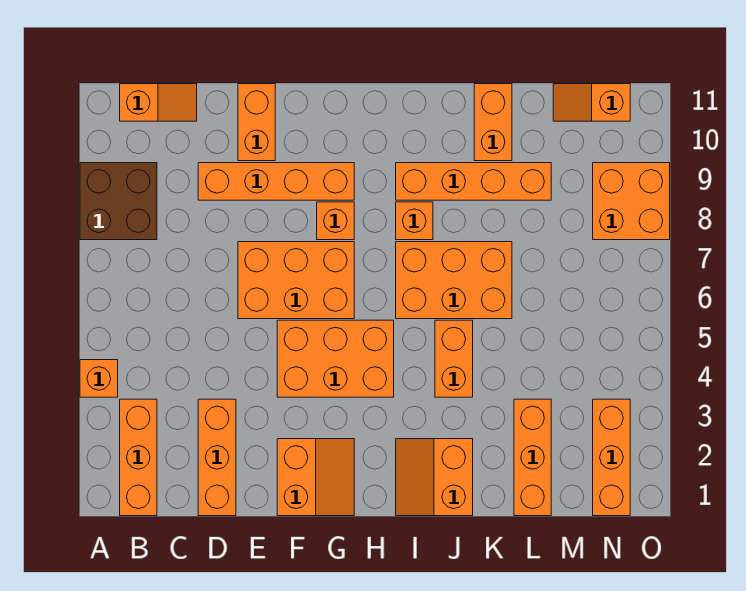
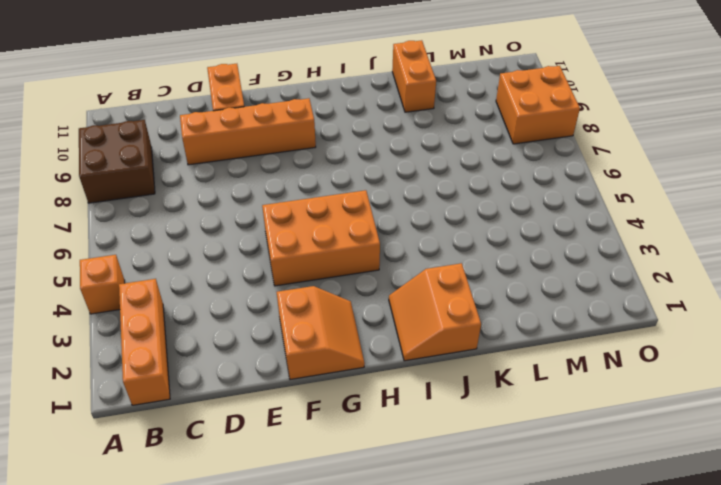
none -> orange slope B11:C11 level 1 top B
none -> orange brick D1:D3 level 1
none -> orange brick E6:G7 level 1

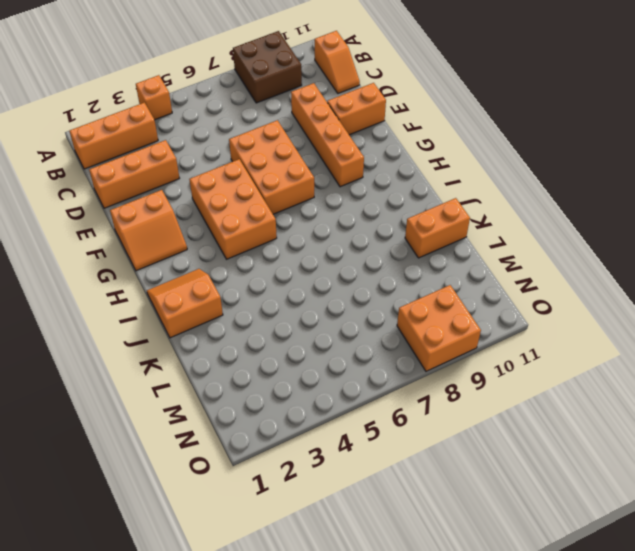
none -> orange brick G8 level 1
none -> orange brick I6:K7 level 1
none -> orange brick I8 level 1

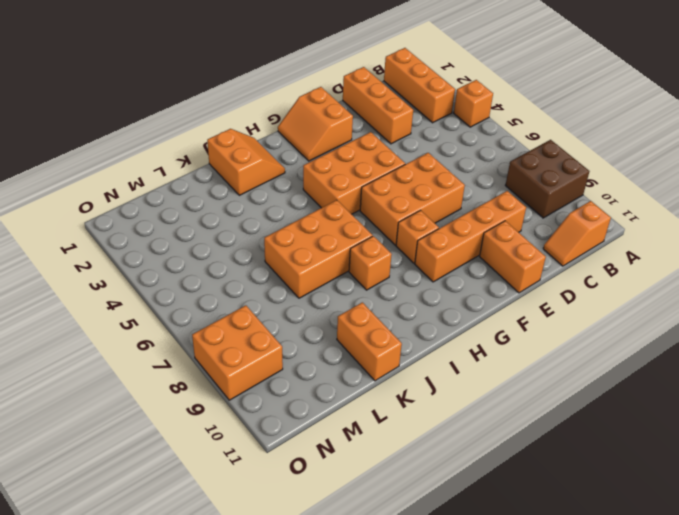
none -> orange brick I9:L9 level 1
none -> orange brick J4:J5 level 1
none -> orange brick L1:L3 level 1

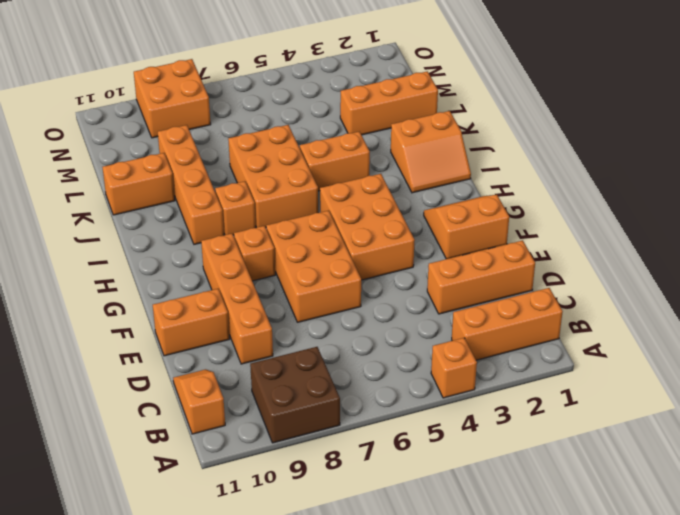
none -> orange slope M11:N11 level 1 top N
none -> orange brick N1:N3 level 1

